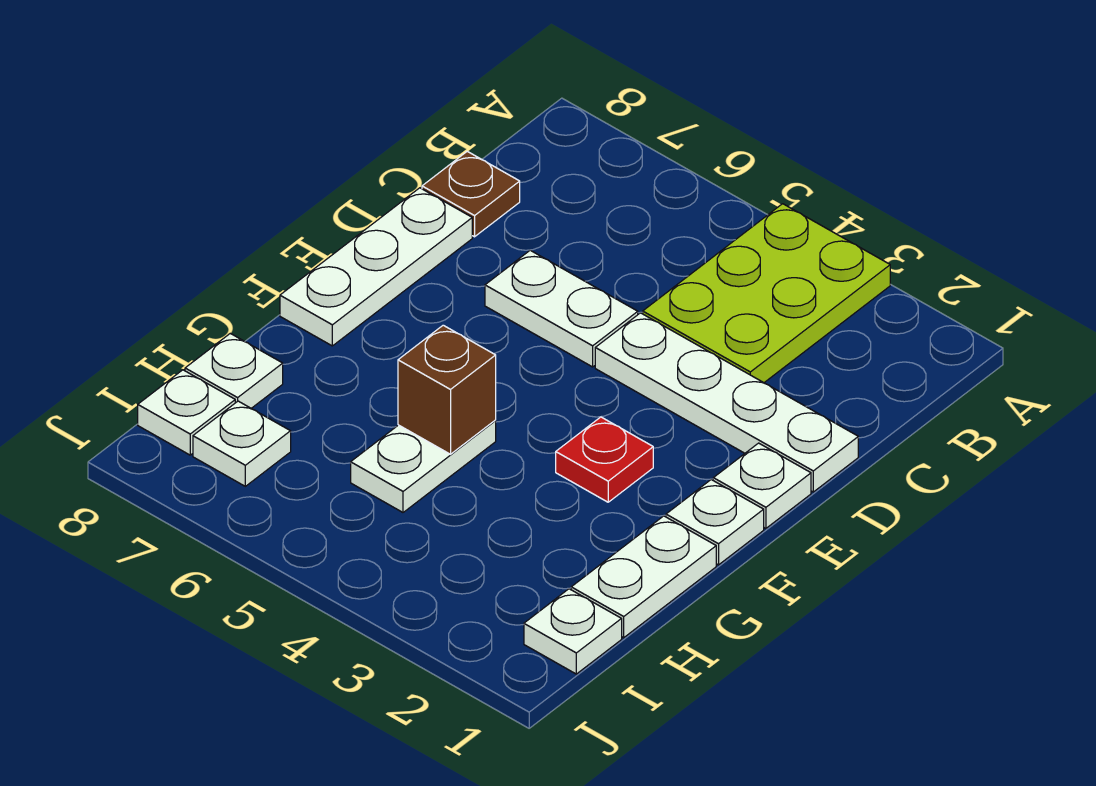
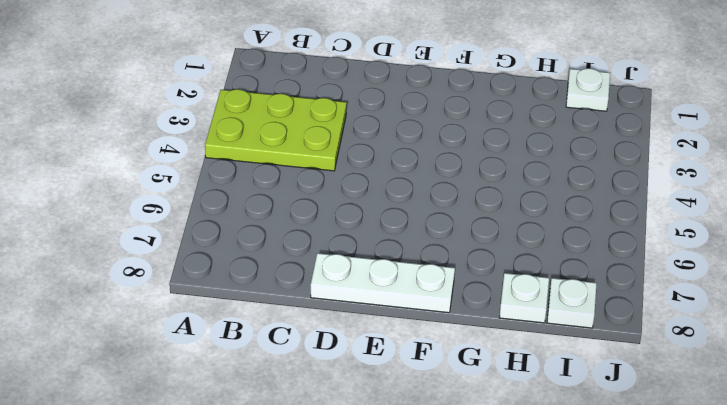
none -> brown plate C8 level 1
none -> white plate D1:D4 level 1
none -> white plate D5:D6 level 1

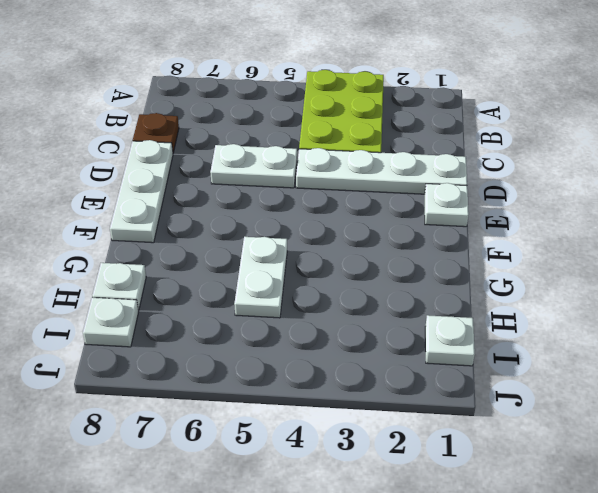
none -> white plate F1 level 1
none -> red plate F3 level 1
none -> white plate G1:H1 level 1

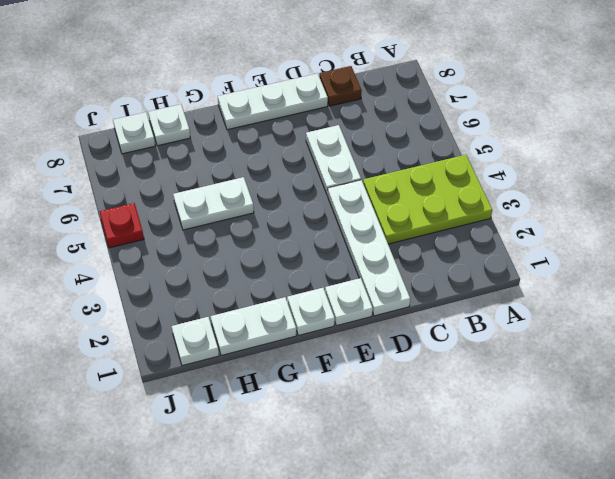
red plate J5 level 1 -> red plate F3 level 1
none -> white plate I7 level 1
none -> brown brick G5 level 2

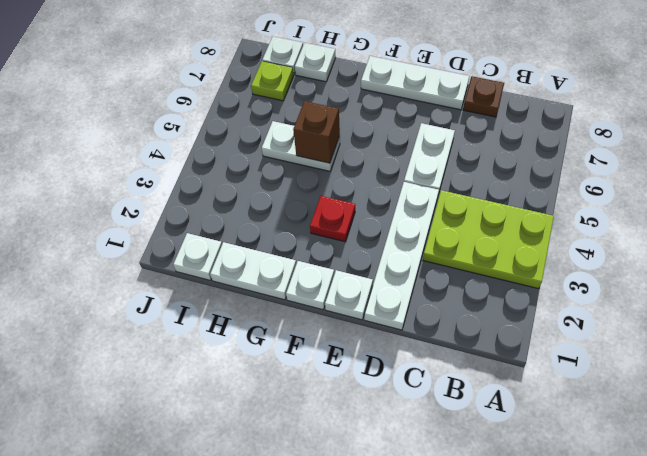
lime plate I7 level 1 -> white plate I7 level 1

